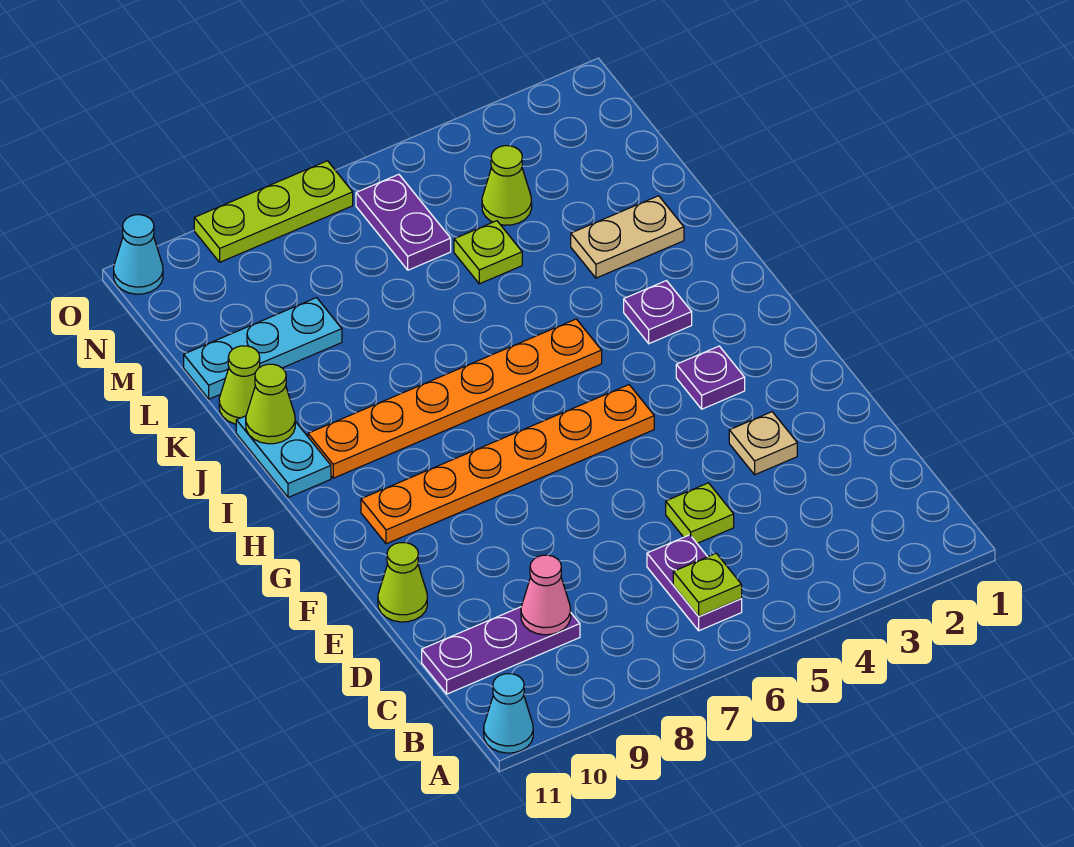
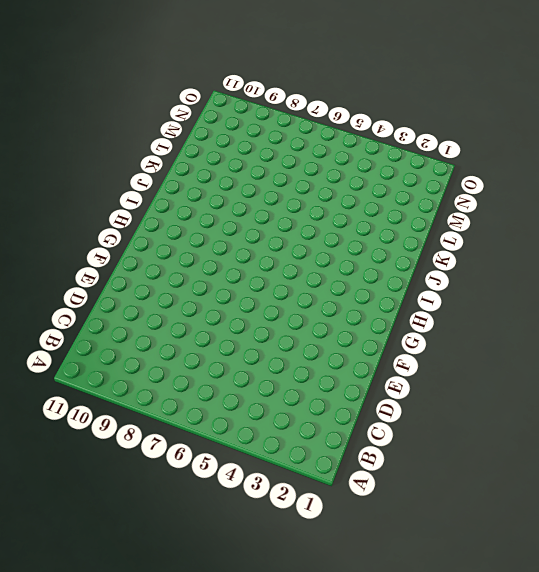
none -> cyan cone A11 level 1
none -> purple plate B6:C6 level 1
none -> purple plate C9:C11 level 1

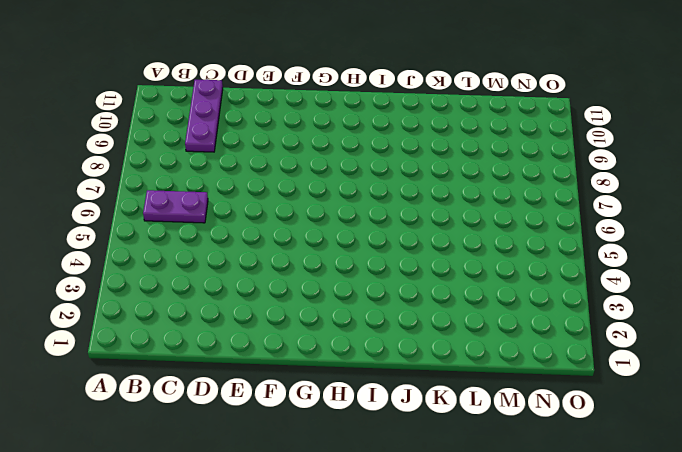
none -> cyan cone A11 level 1
none -> lime plate D5 level 1
none -> tan plate E3 level 1

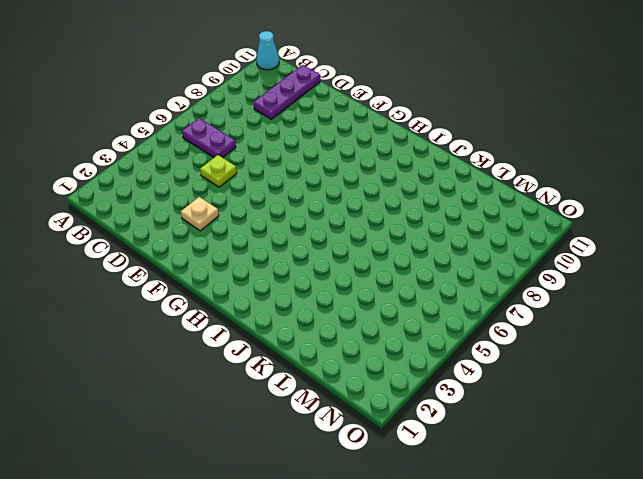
none -> lime cone E11 level 1
none -> purple plate G3 level 1
none -> orange plate G5:G10 level 1

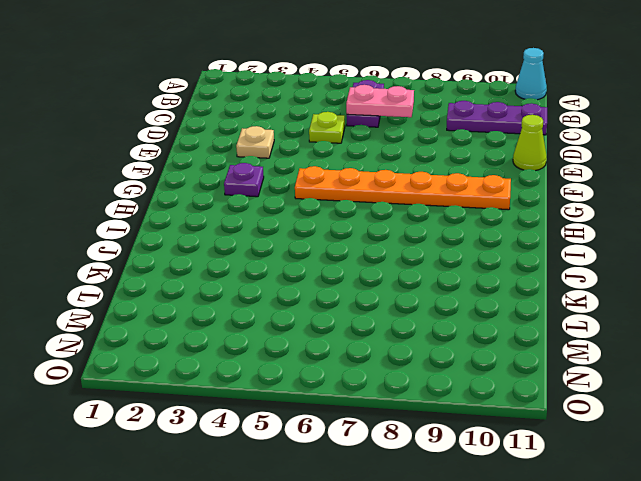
pink plate C6:C7 level 2 -> none
none -> purple plate I3 level 1
none -> orange plate I5:I10 level 1
none -> cyan plate I11:J11 level 1

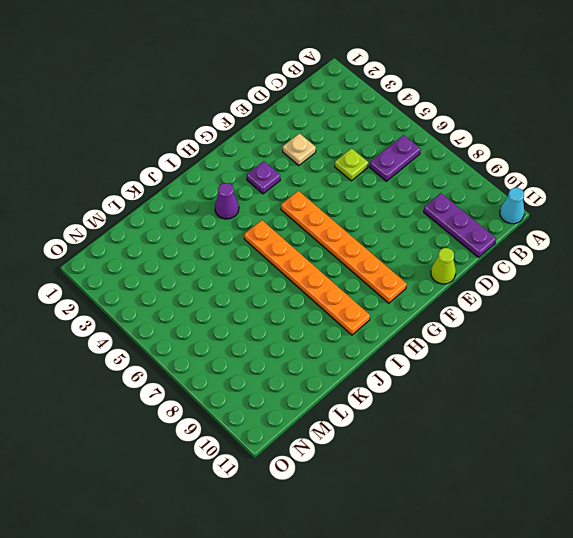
purple cone I3 level 1 -> purple plate I3 level 1
none -> cyan plate I11:J11 level 1
none -> tan plate K2:K3 level 1
none -> lime cone K11 level 1

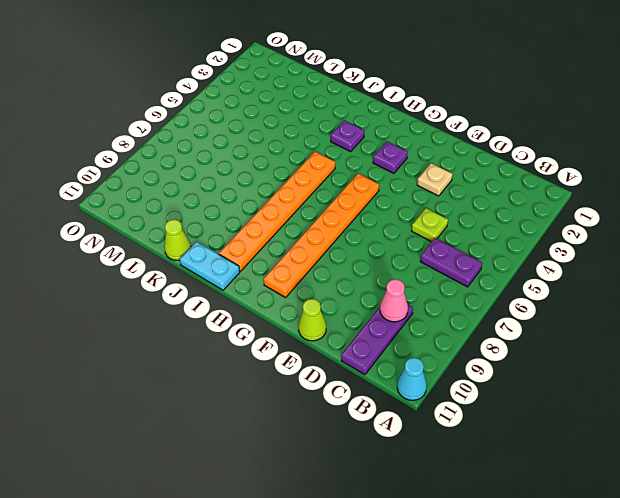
none -> tan plate K2:K3 level 1
none -> lime plate L5 level 1
none -> cyan plate L9:L11 level 1

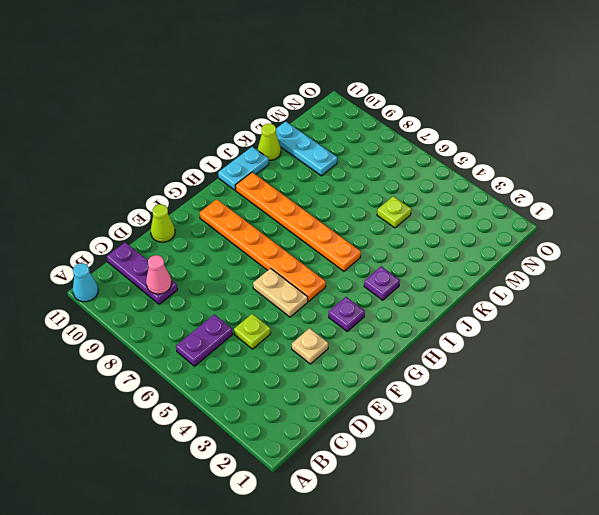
tan plate F5:F6 level 1 -> tan plate K2:K3 level 1
none -> lime cone M4 level 1
none -> purple plate M6:N6 level 1
none -> lime plate O7:O9 level 1

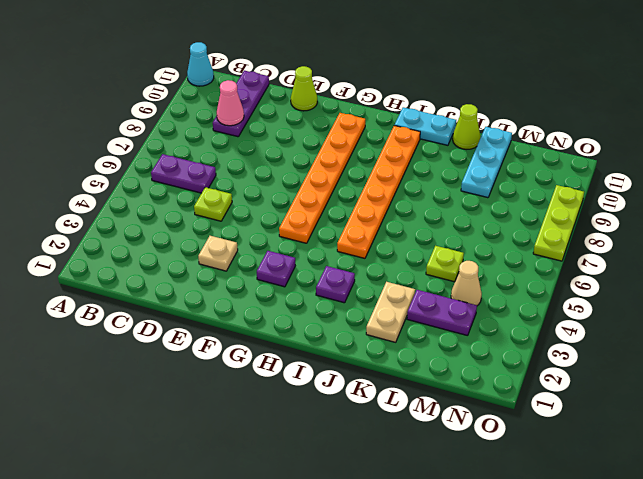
purple plate L3:M3 level 1 -> purple plate M6:N6 level 1
tan cone M4 level 1 -> lime cone M4 level 1
none -> cyan cone O11 level 1
none -> lime plate B6 level 2
none -> lime cone J11 level 2

